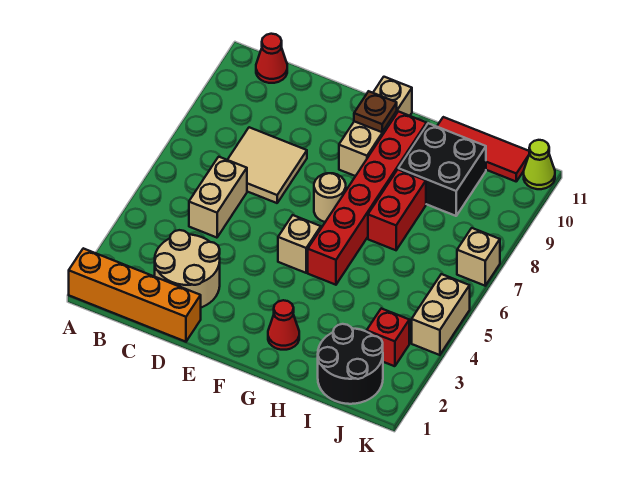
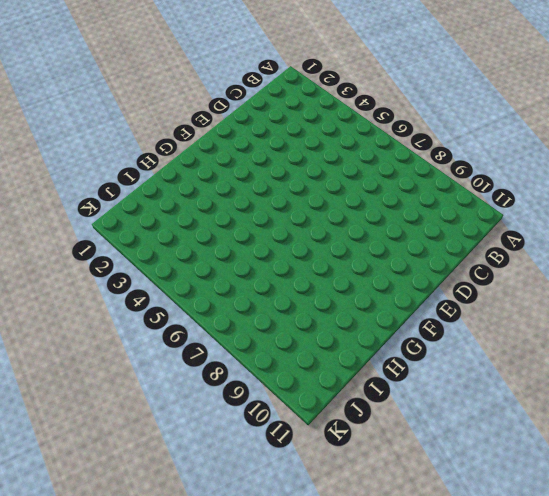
none -> orange brick A1:D1 level 1
none -> red cone B11 level 1
none -> tan round brick C2:D3 level 1

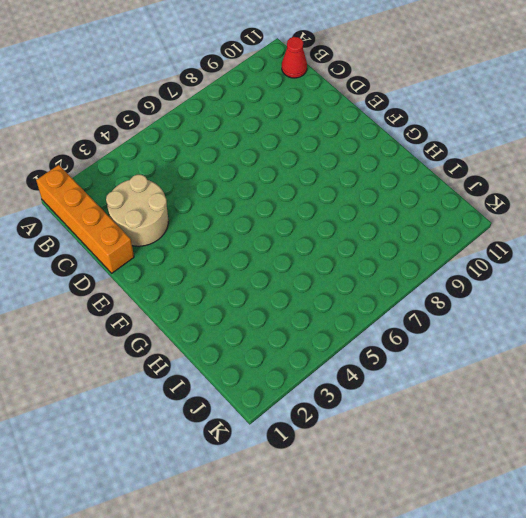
none -> tan brick C5:C6 level 1
none -> tan tile C7:D8 level 1
none -> tan brick F5 level 1

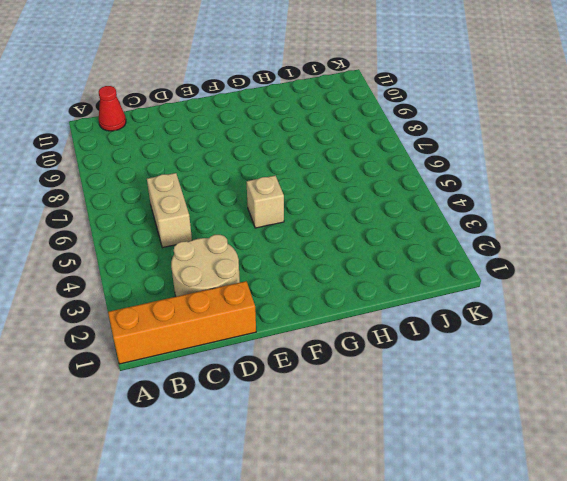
none -> tan tile C7:D8 level 1
none -> tan round brick F7 level 1
none -> tan brick F9:F11 level 1

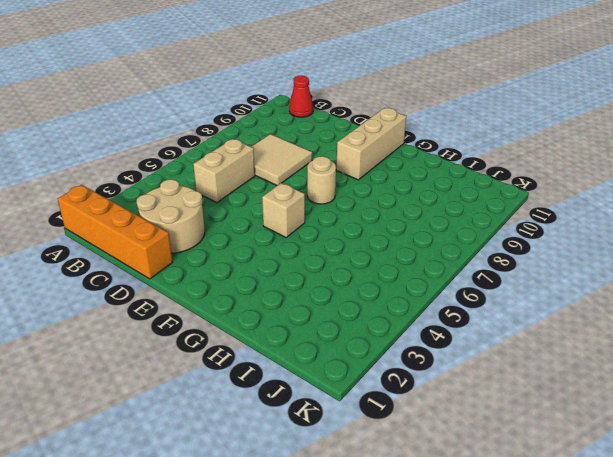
none -> red cone G2 level 1
none -> red brick G5:G10 level 1
none -> red brick H7:H8 level 1

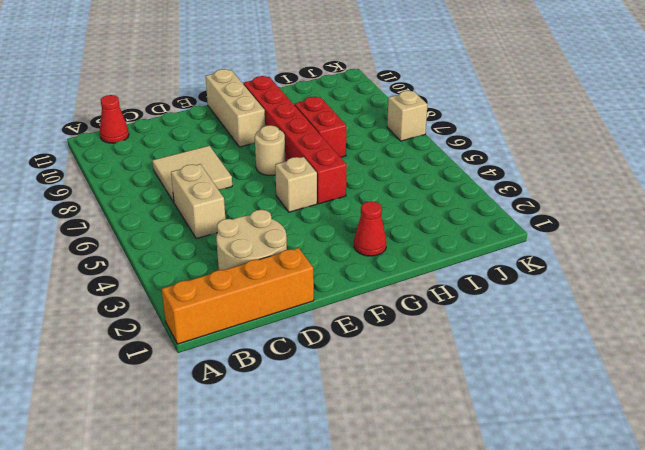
none -> black brick H9:I10 level 1
none -> red tile H11:J11 level 1
none -> black round brick I1:J2 level 1

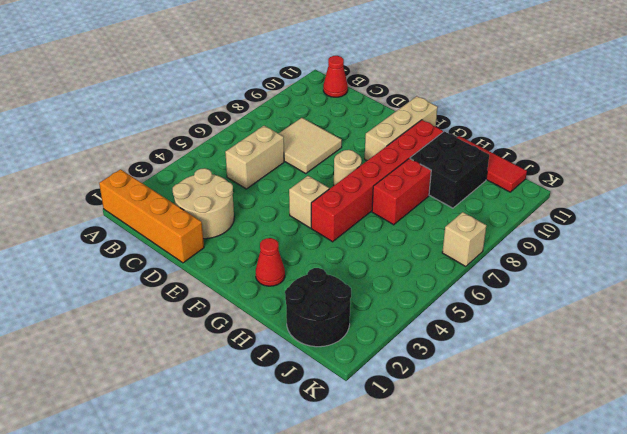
none -> red brick J3 level 1
none -> tan brick K4:K5 level 1
none -> lime cone K11 level 1

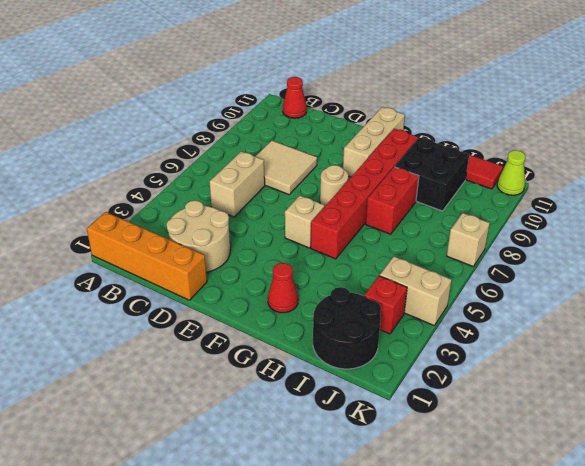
tan brick J4:K4 level 1 -> tan brick K4:K5 level 1
none -> brown plate F10 level 2

